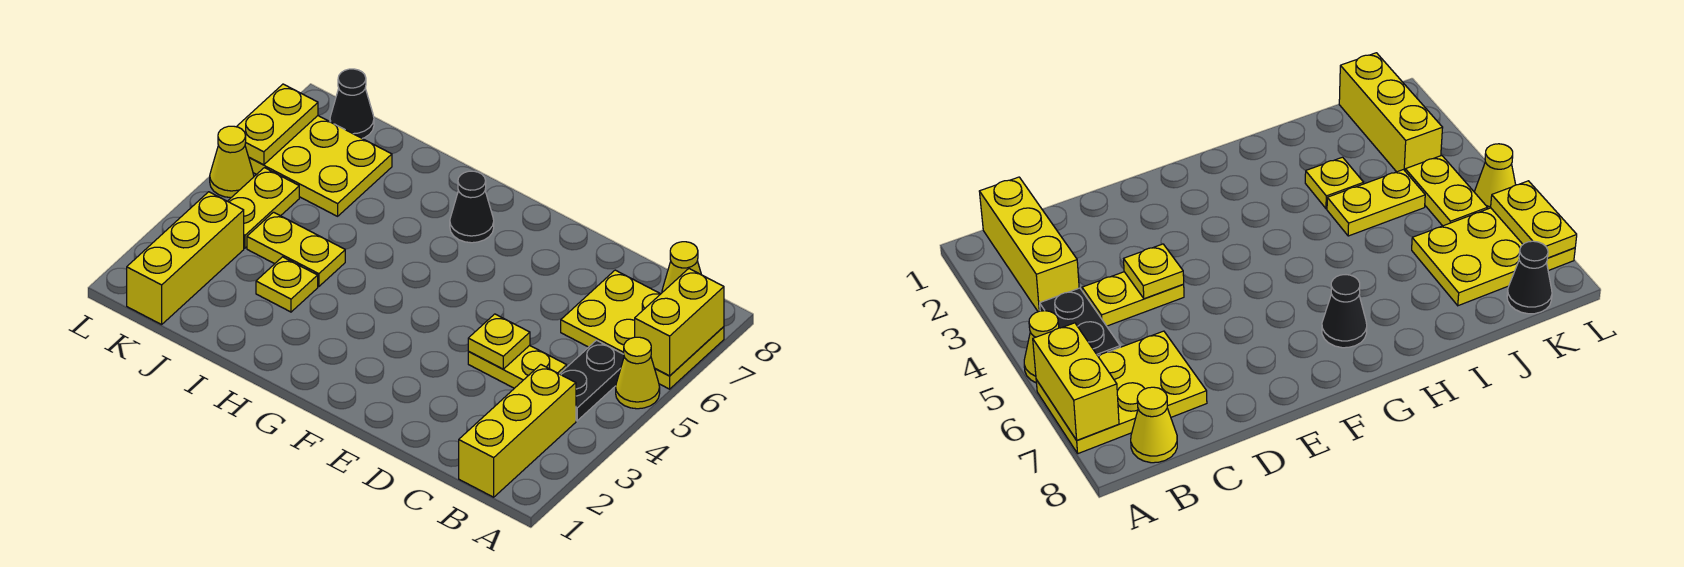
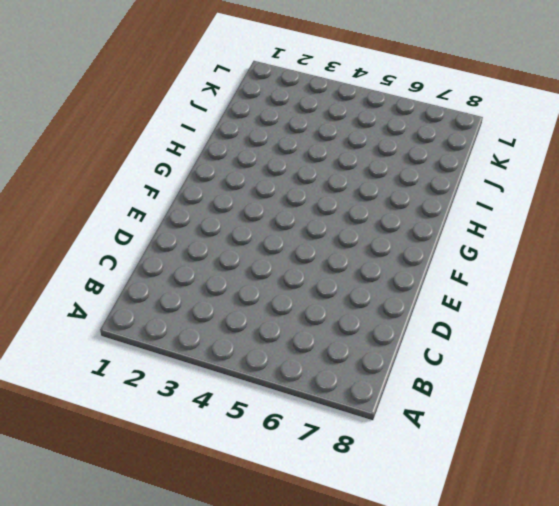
none -> yellow cone A5 level 1
none -> yellow plate A6:C7 level 1
none -> yellow brick B1:B3 level 1

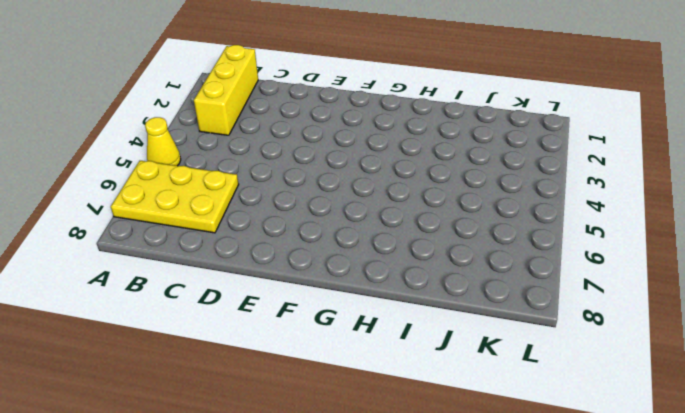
none -> black plate B4:B5 level 1
none -> yellow cone B8 level 1
none -> yellow plate C4:D4 level 1

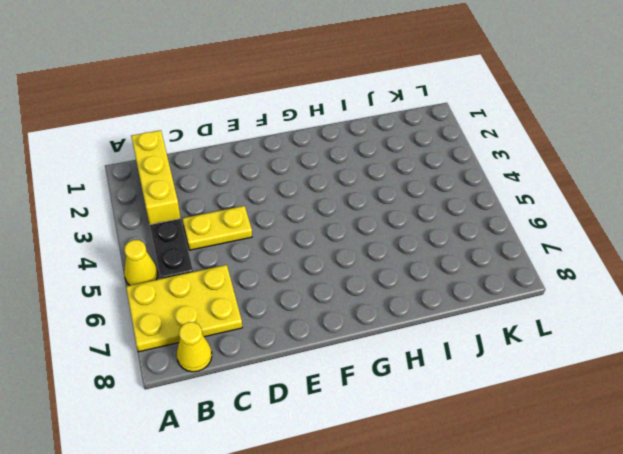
none -> black cone G7 level 1
none -> yellow plate I3 level 1
none -> yellow plate I4:J4 level 1

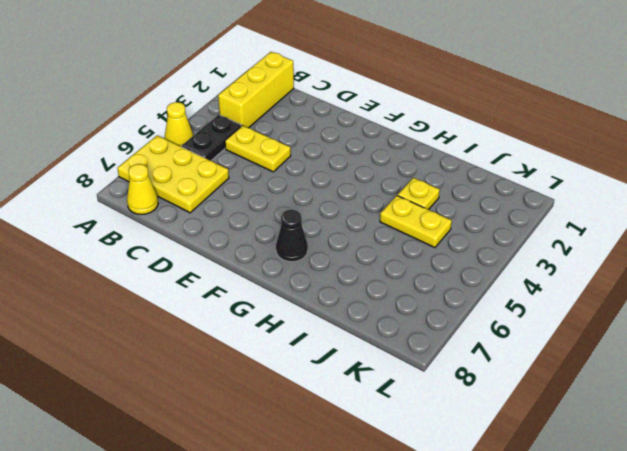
none -> yellow plate J6:L7 level 1
none -> yellow brick K1:K3 level 1
none -> yellow plate K4:K5 level 1

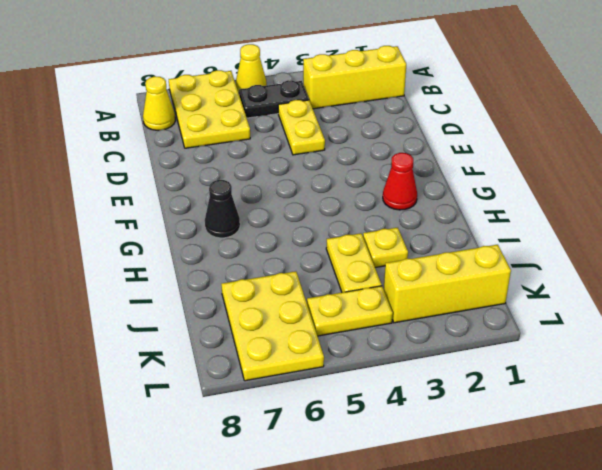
red cone G2 level 1 -> none
none -> black cone K8 level 1
none -> yellow cone L5 level 1
none -> yellow brick A6:A7 level 2

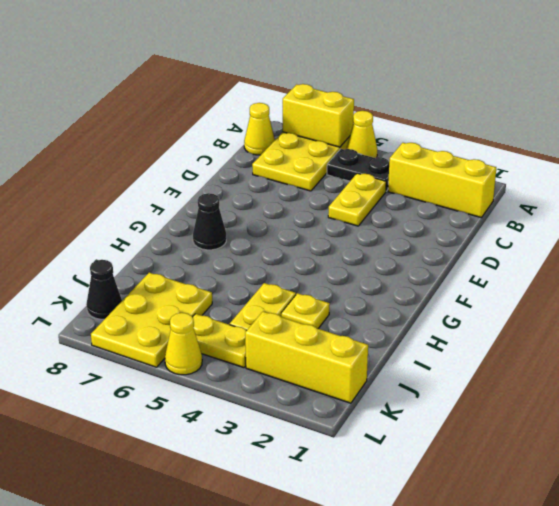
none -> yellow plate D4 level 2
none -> yellow plate L6:L7 level 2

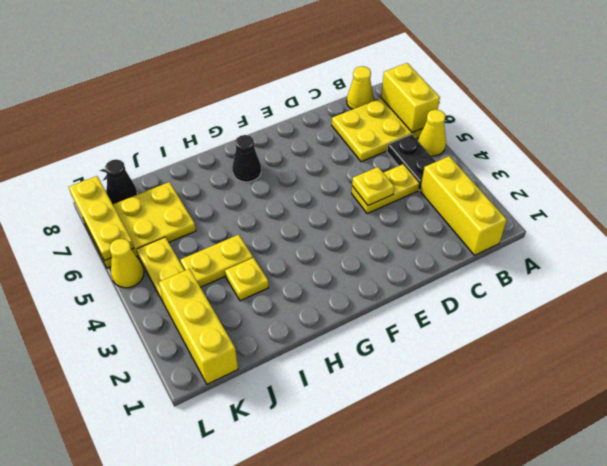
yellow plate L6:L8 level 2 -> yellow plate L6:L7 level 2

